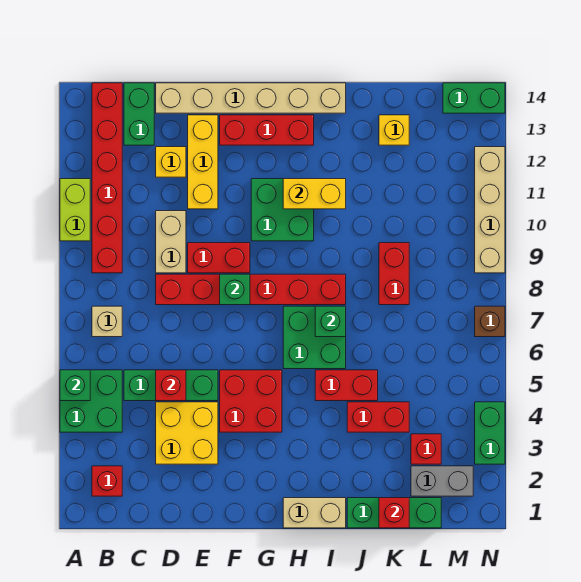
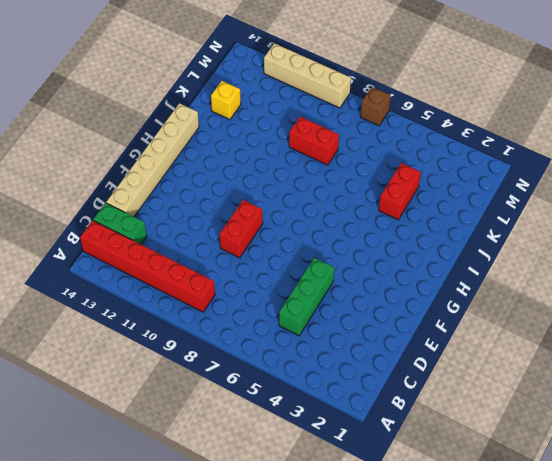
none -> green brick A4:B5 level 1
none -> lime brick A10:A11 level 1
none -> red brick B2 level 1
none -> tan brick B7 level 1

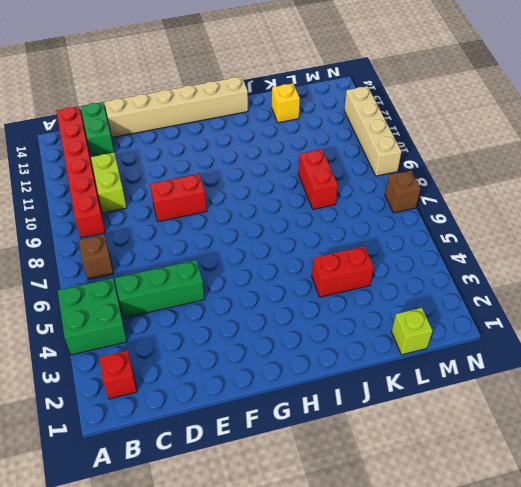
brown brick B7 level 1 -> tan brick B7 level 1
lime brick C10:C11 level 1 -> lime brick A10:A11 level 1
lime brick L1 level 1 -> green brick J1:L1 level 1
none -> yellow brick D3:E4 level 1
none -> red brick D8:I8 level 1
none -> tan brick D9:D10 level 1
none -> yellow brick D12 level 1

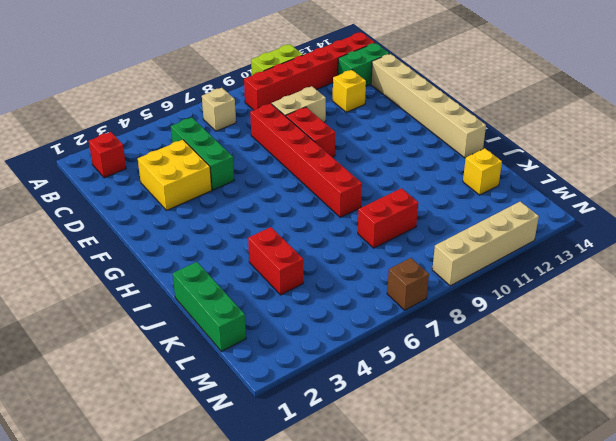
none -> green brick A4:B5 level 1
none -> yellow brick E11:E13 level 1
none -> red brick F4:G5 level 1
none -> red brick F13:H13 level 1

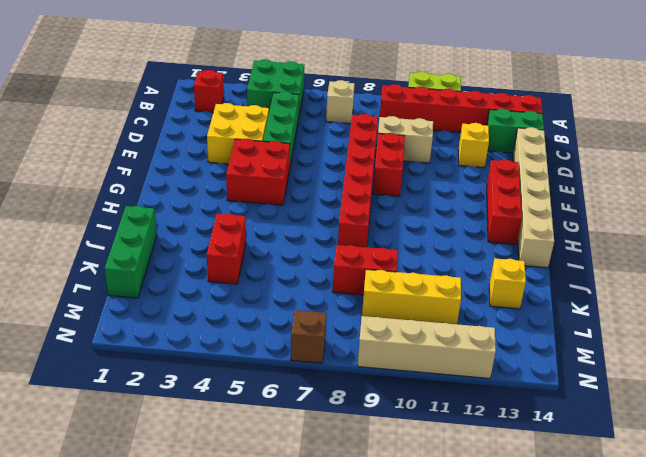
yellow brick L9:L11 level 1 -> yellow brick E11:E13 level 1
none -> green brick G10:H11 level 1
none -> tan brick H1:I1 level 1
none -> green brick H6:I7 level 1
none -> red brick I5:J5 level 1

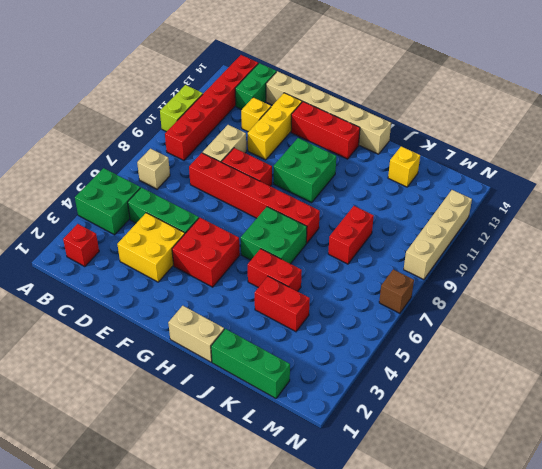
none -> grey brick L2:M2 level 1
none -> red brick L3 level 1
none -> green brick M14:N14 level 1
none -> green brick N3:N4 level 1

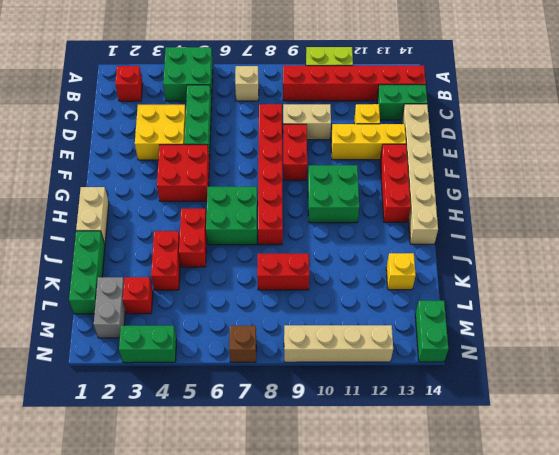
none -> green brick A5 level 2
none -> red brick D5 level 2
none -> green brick F8 level 2
none -> yellow brick H11:I11 level 2

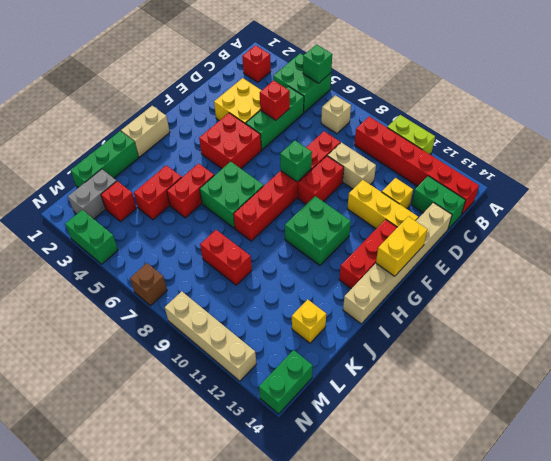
yellow brick F14:G14 level 2 -> yellow brick H11:I11 level 2
none -> green brick I7 level 2
none -> red brick K1 level 2

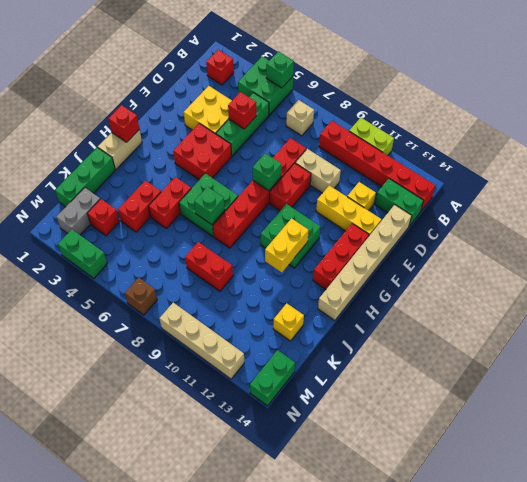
red brick H1 level 2 -> red brick K1 level 2

